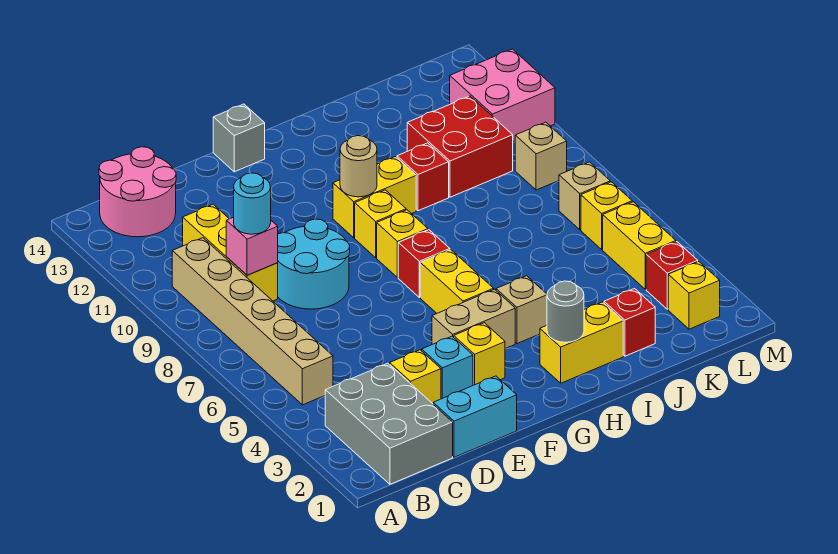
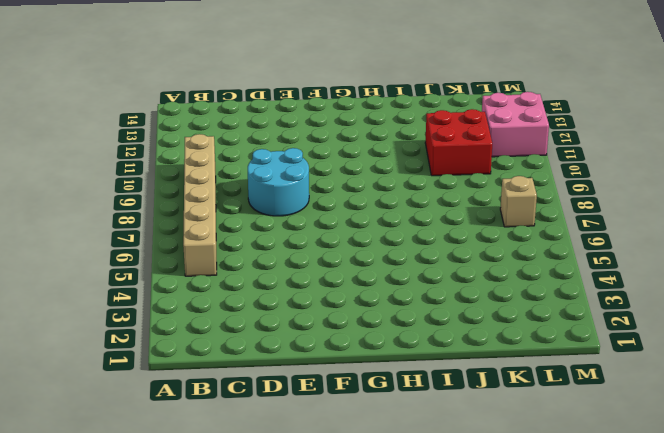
none -> grey brick B1:C3 level 1
none -> pink round brick B13:C14 level 1
none -> yellow brick C9:C11 level 1
none -> cyan brick D1:E1 level 1

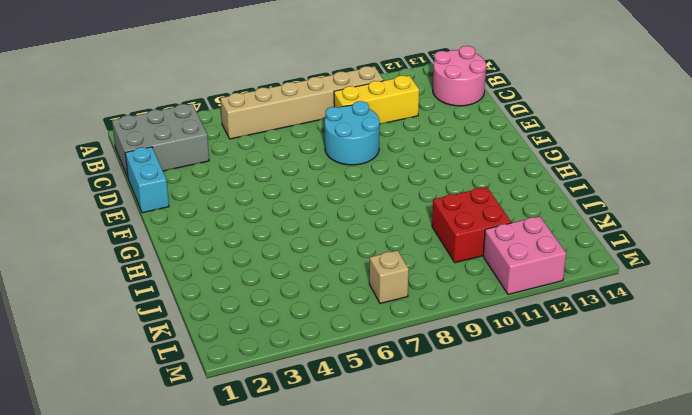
none -> yellow brick D3 level 1
none -> cyan brick E3 level 1
none -> yellow brick F3 level 1
none -> tan brick F4:G4 level 1

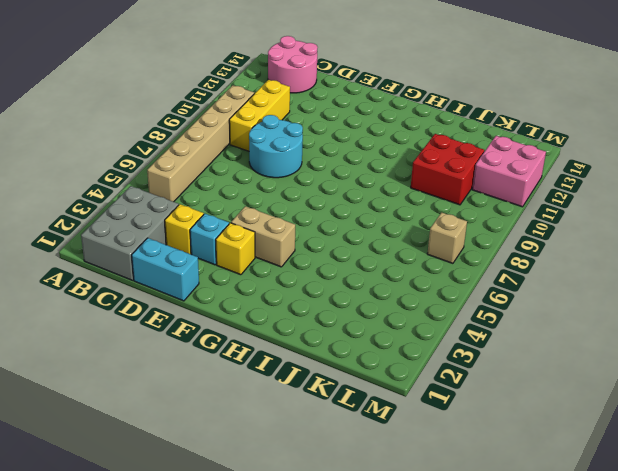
none -> grey brick F14 level 1
none -> yellow brick G5:G6 level 1
none -> red brick G7 level 1
none -> yellow brick G8 level 1

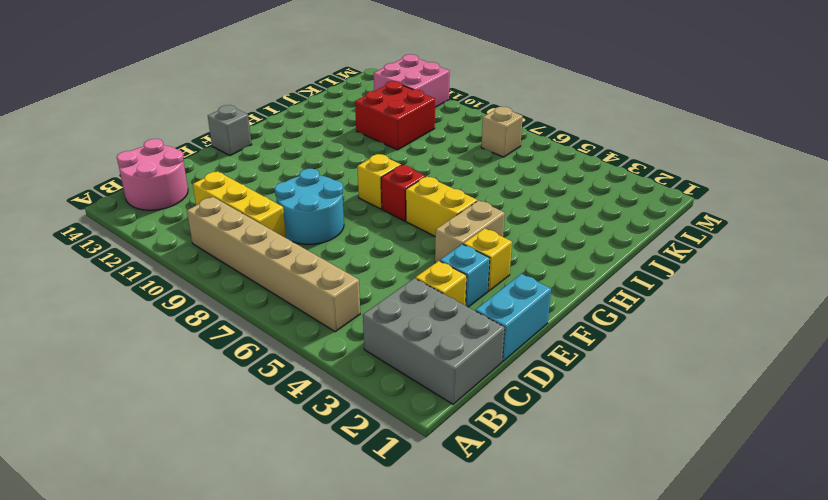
none -> yellow brick G9 level 1
none -> yellow brick G10:H10 level 1
none -> yellow brick H2:I2 level 1
none -> tan brick H4 level 1

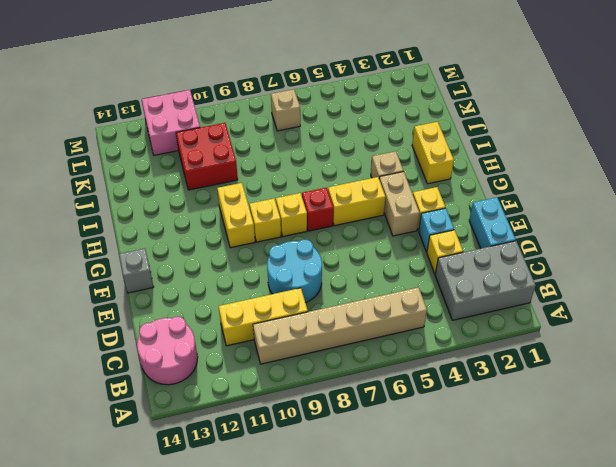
none -> red brick I10 level 1
none -> red brick J2 level 1
none -> yellow brick L2 level 1
none -> red brick L3 level 1

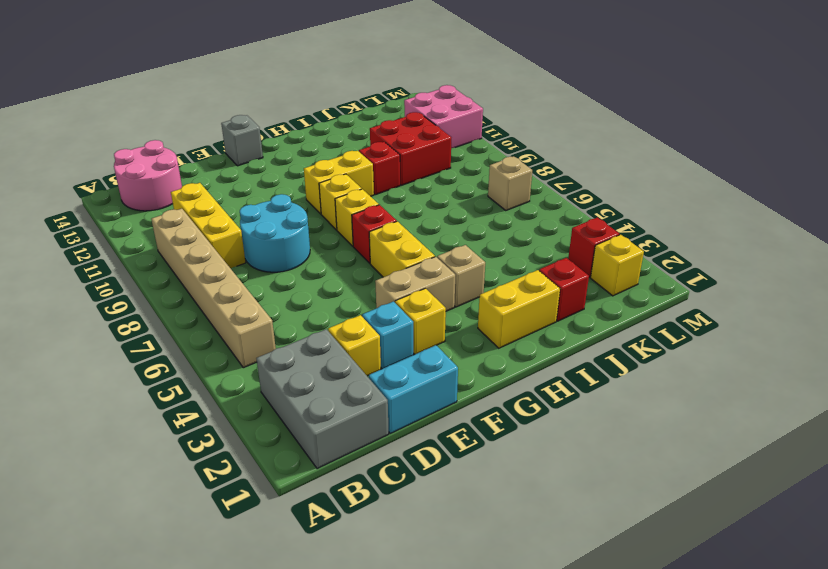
none -> yellow brick L4:L5 level 1
none -> yellow brick L6 level 1
none -> tan brick L9 level 1
none -> pink brick C9 level 2

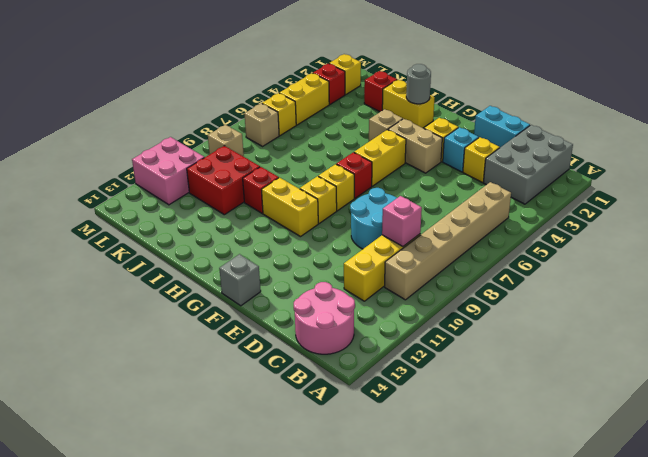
none -> tan round brick G10 level 2
none -> cyan round brick C9 level 3

